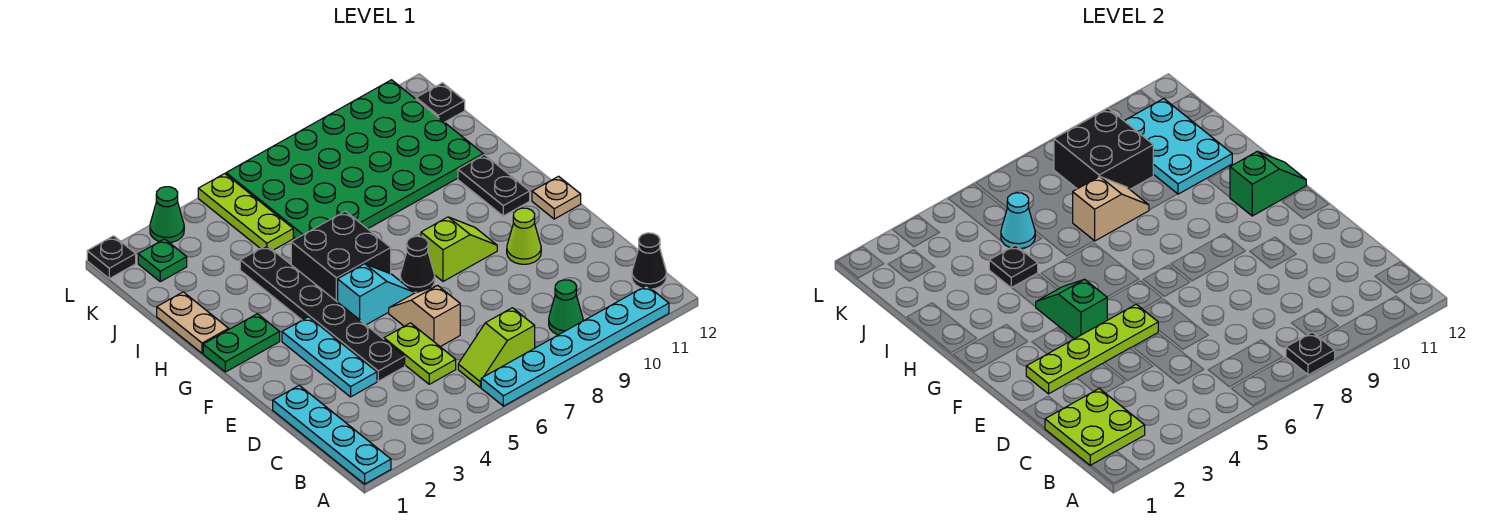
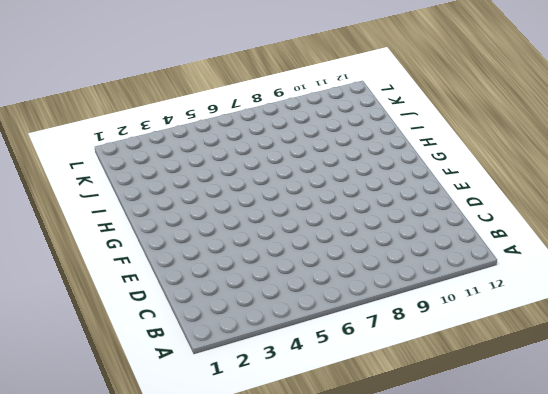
none -> cyan plate A1:D1 level 1
none -> cyan plate A6:A11 level 1
none -> lime slope B6:B7 level 1 top 7
none -> green cone B9 level 1

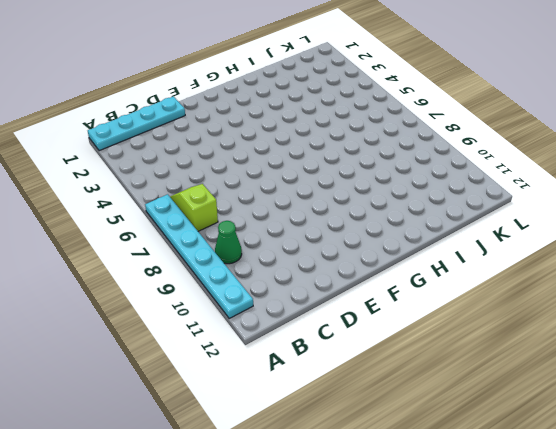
none -> black cone B12 level 1
none -> lime plate C5:D5 level 1
none -> cyan plate D3:F3 level 1
none -> black plate D4:I4 level 1

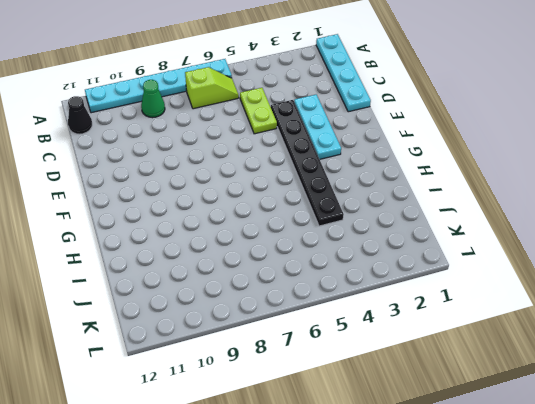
none -> tan slope D6:E6 level 1 top D
none -> lime cone E10 level 1
none -> cyan slope F5:F6 level 1 top 5
none -> black cone F7 level 1

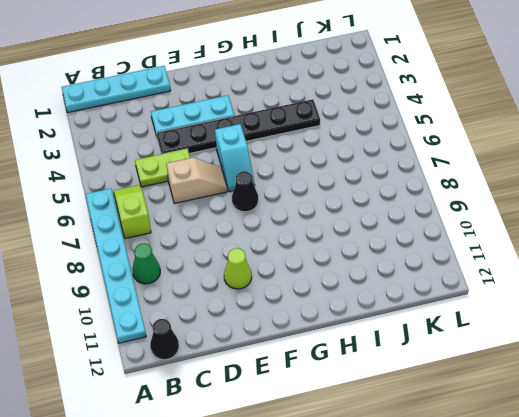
none -> lime slope F8:F9 level 1 top 8
none -> tan plate F12 level 1
none -> green plate G1:G2 level 1
none -> black brick G5:H6 level 1

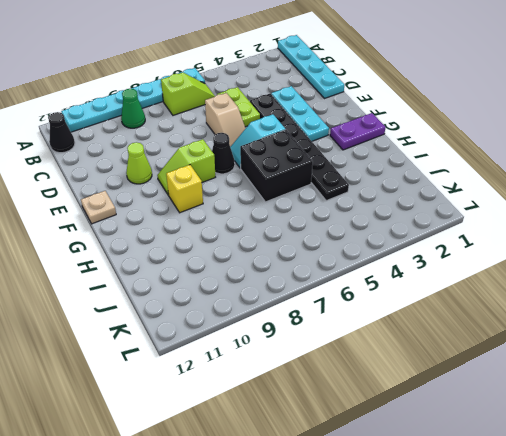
purple plate G1:G2 level 1 -> green plate G1:G2 level 1
yellow brick G9 level 1 -> none
none -> black plate G11:H11 level 1
none -> tan plate H1:I1 level 1
none -> green plate I6:L11 level 1
none -> lime plate J5:L5 level 1

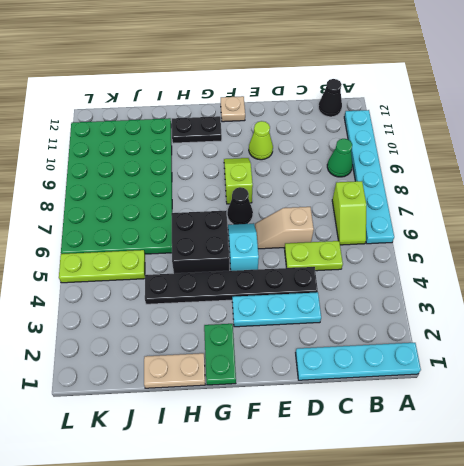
none -> green plate K2 level 1
none -> black plate K12 level 1
none -> black plate L1 level 1
none -> green cone L3 level 1

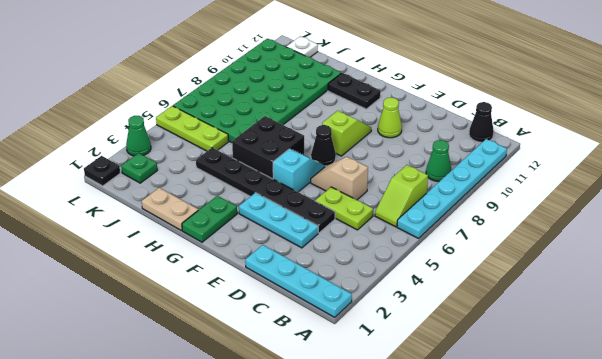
white plate K12 level 1 -> black plate K12 level 1
none -> tan plate F12 level 1
none -> black plate A8 level 2
none -> lime plate B1:C2 level 2
none -> lime plate E2:E5 level 2

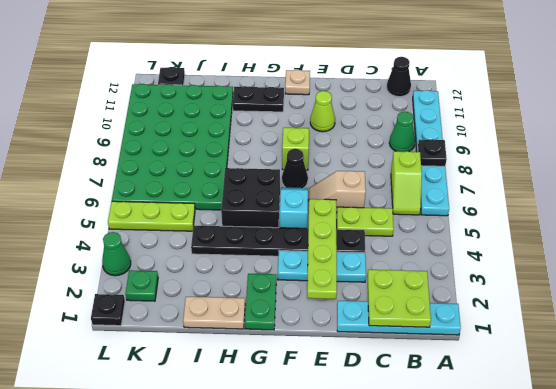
none -> green slope F4:G4 level 2 top F
none -> green slope G11:G12 level 2 top 11
none -> black plate I4 level 2
none -> tan slope I7:I8 level 2 top 7

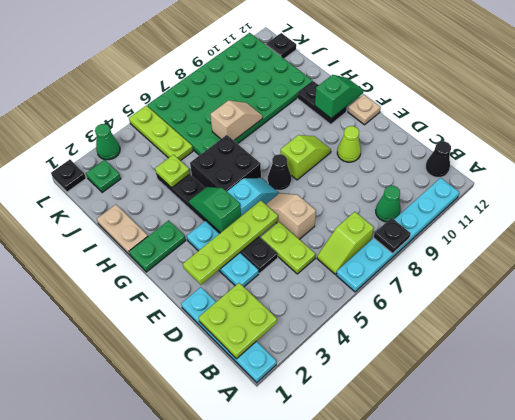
lime plate I4 level 2 -> black plate I4 level 2
none -> cyan plate I10:K11 level 2
none -> cyan cone J5 level 2
none -> black brick J8:K9 level 2

